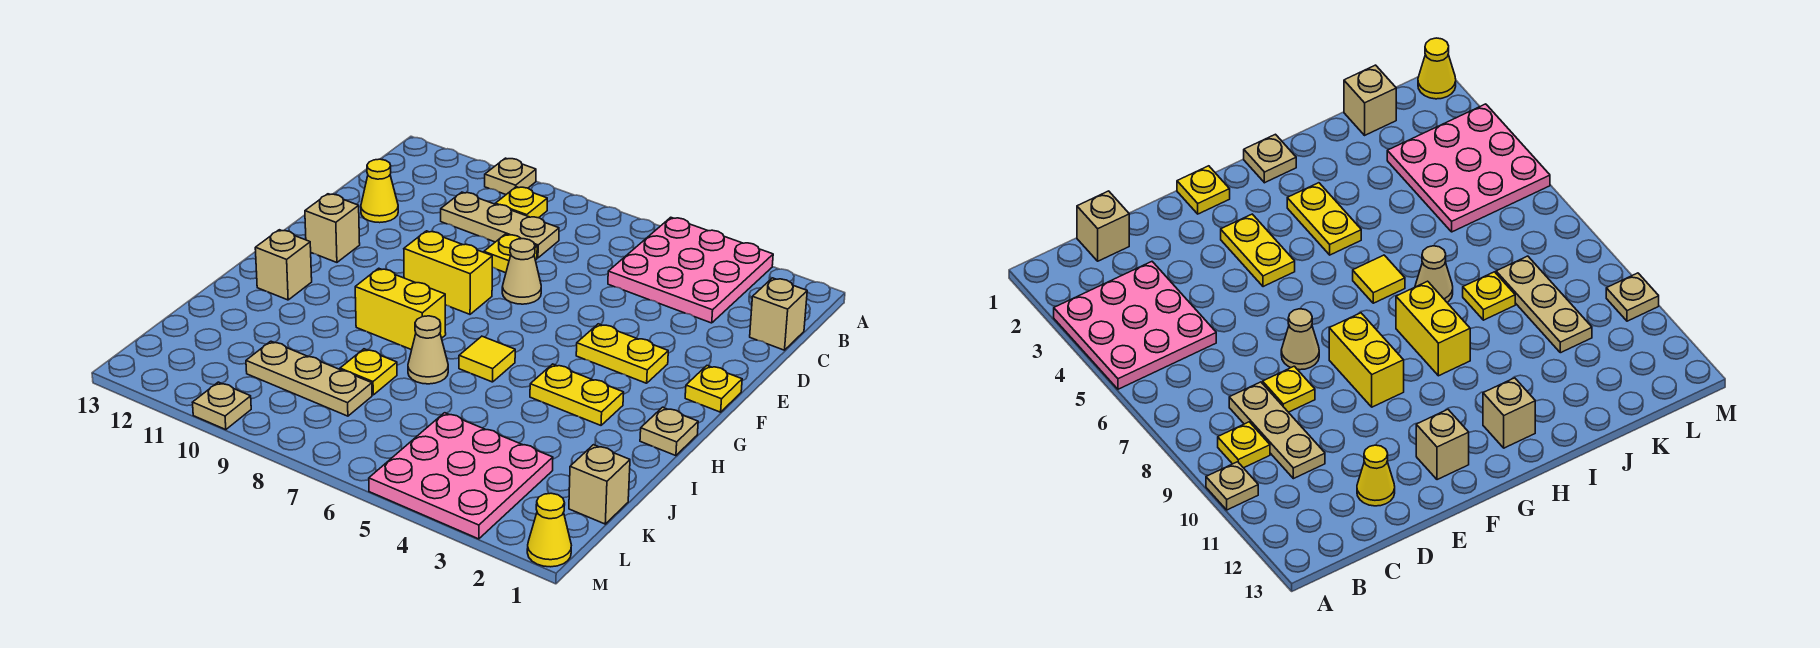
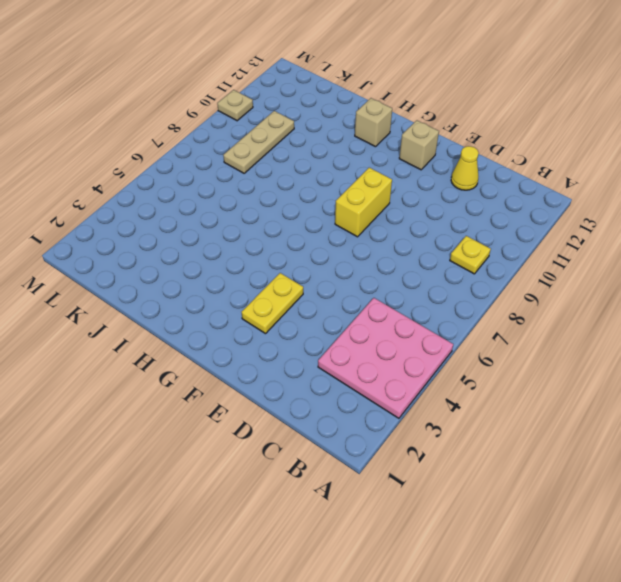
none -> tan plate A10 level 1
none -> tan brick C1 level 1
none -> tan plate C8:C10 level 1

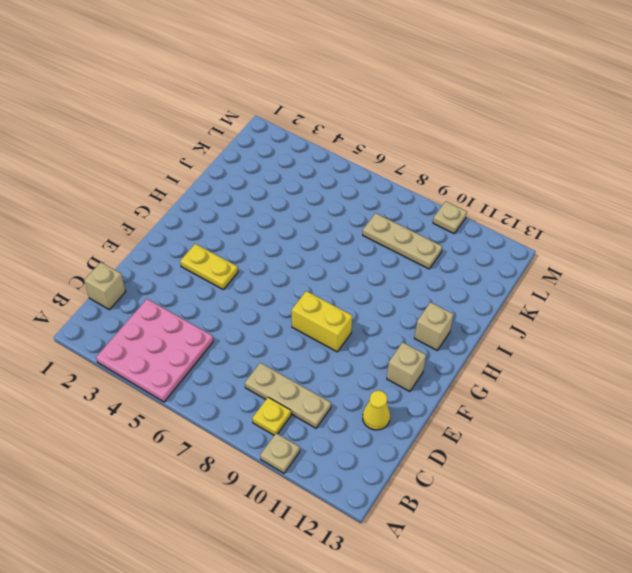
none -> yellow plate D8 level 1
none -> tan cone E7 level 1
none -> yellow plate F1 level 1

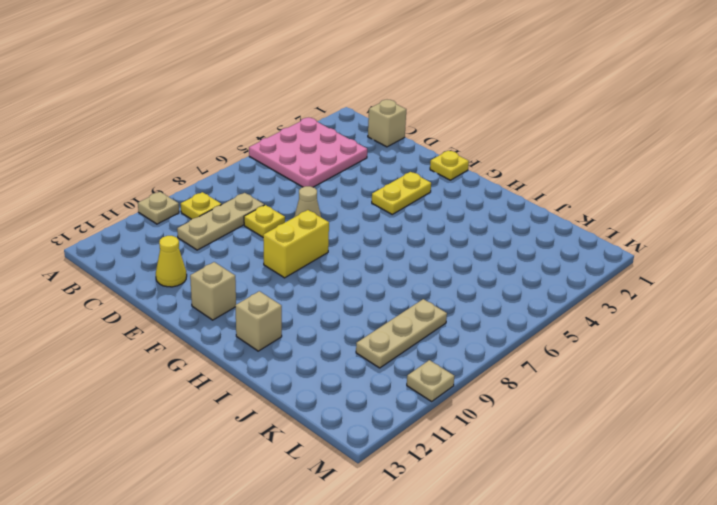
none -> tan plate H1 level 1
none -> yellow plate H3:H4 level 1
none -> yellow tile H6 level 1

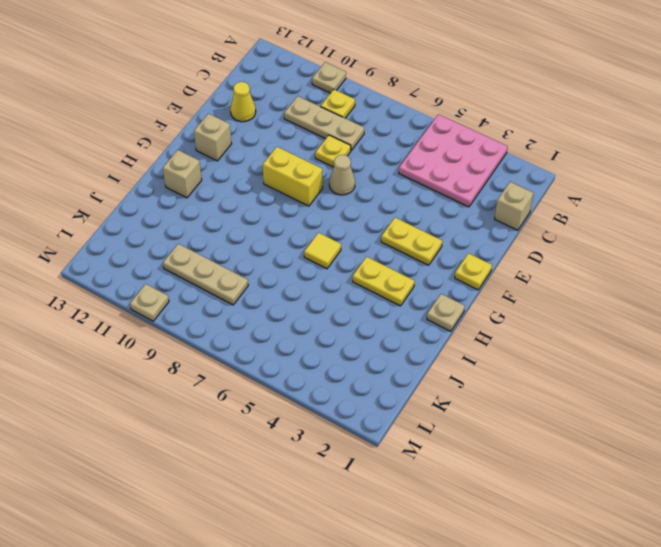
none -> yellow brick H8:H9 level 1
none -> tan cone I7 level 1
none -> yellow plate J8 level 1

